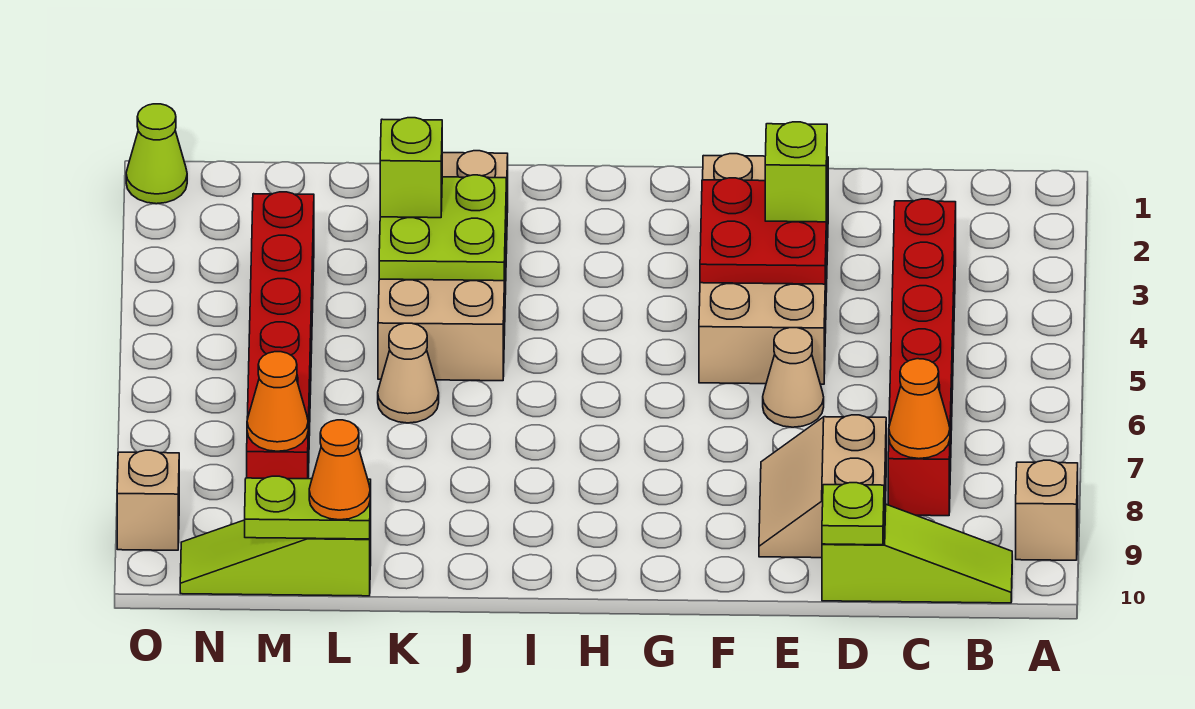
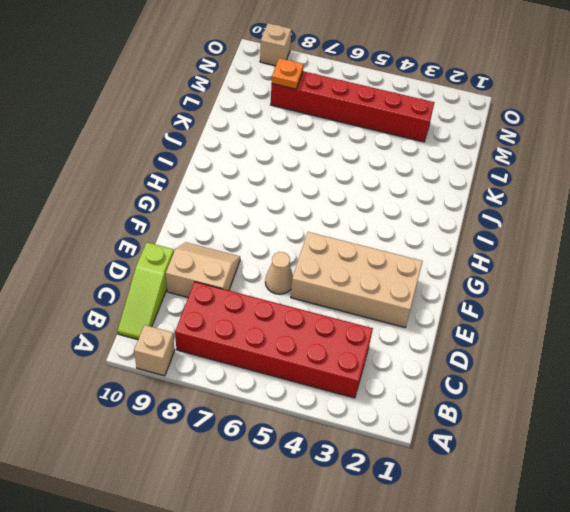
red brick B3:C8 level 1 -> red brick C3:C8 level 1
orange plate M8 level 2 -> orange cone M8 level 2
none -> tan brick J2:K5 level 1
none -> tan cone K6 level 1
none -> lime slope L10:N10 level 1 top L

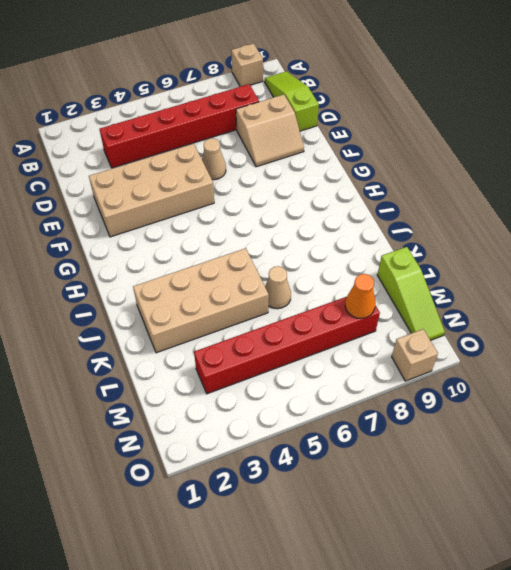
none -> lime cone O1 level 1
none -> orange cone C8 level 2
none -> lime plate D10 level 2

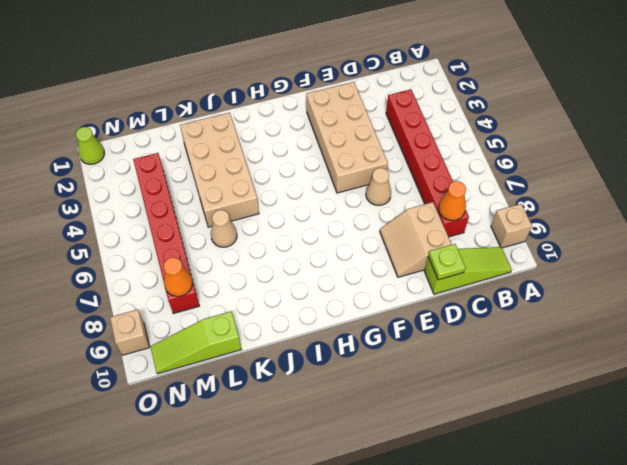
none -> red plate E3:F4 level 2
none -> lime plate J3:K4 level 2
none -> lime plate L10:M10 level 2

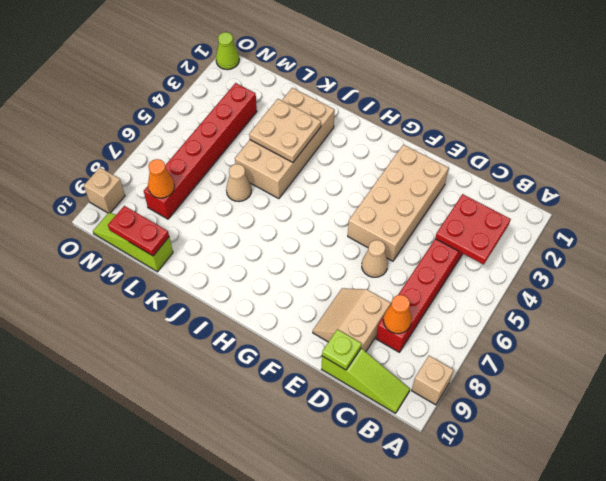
red plate B3:C4 level 2 -> red plate E3:F4 level 2
tan plate J3:K4 level 2 -> lime plate J3:K4 level 2
red plate L10:M10 level 2 -> lime plate L10:M10 level 2
none -> lime brick E3 level 3
none -> lime brick K3 level 3
none -> orange cone L10 level 3

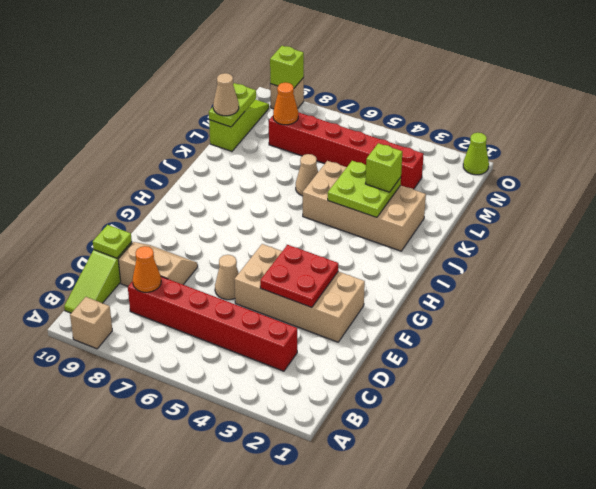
tan cone L10 level 3 -> orange cone L10 level 3
lime brick O9 level 2 -> lime brick E3 level 3

